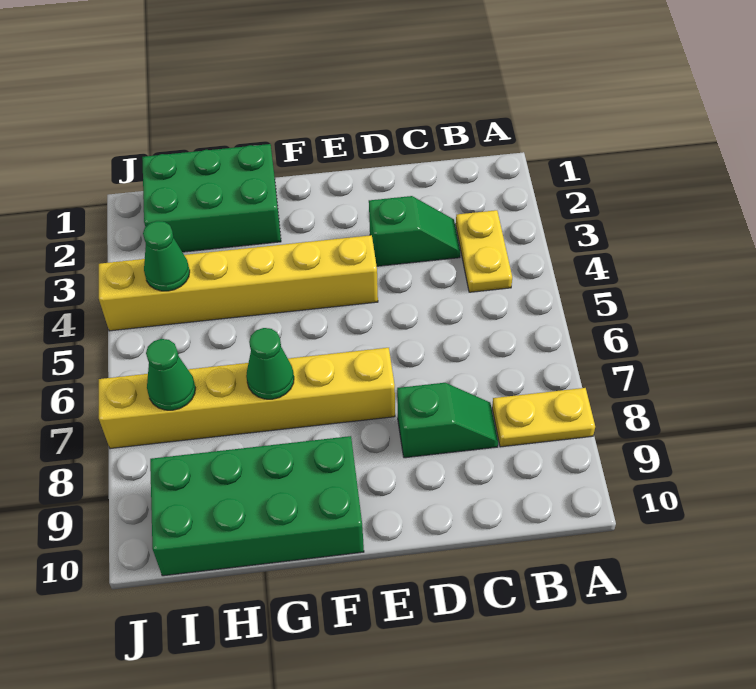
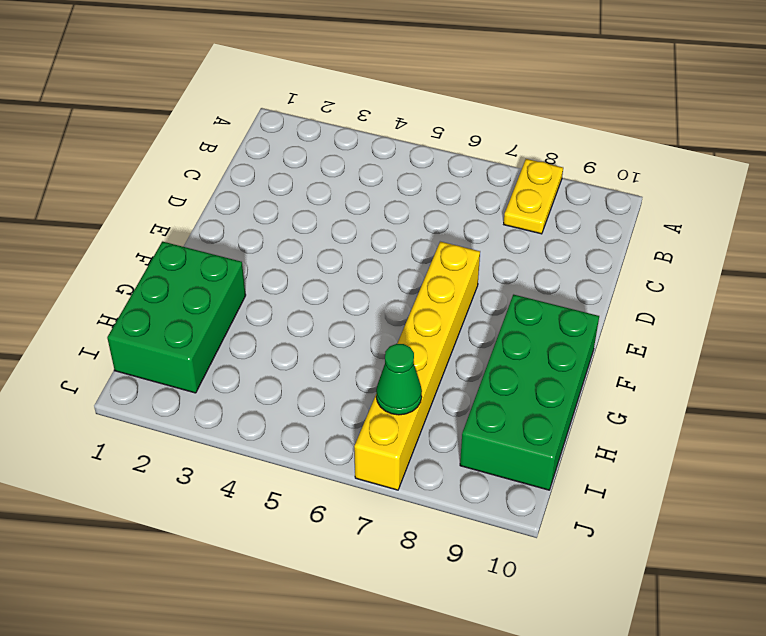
none -> yellow plate B3:B4 level 1
none -> green slope C3:D3 level 1 top D

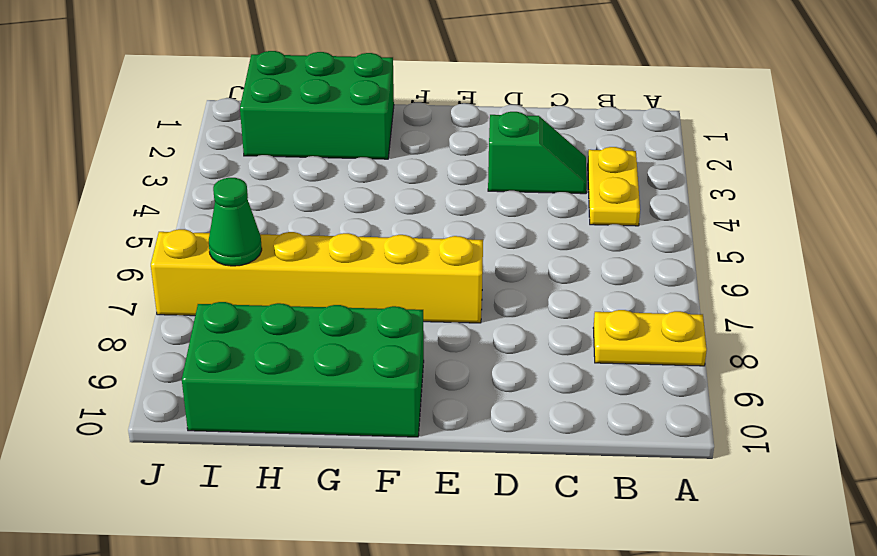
none -> green slope C8:D8 level 1 top D
none -> yellow brick E4:J4 level 1

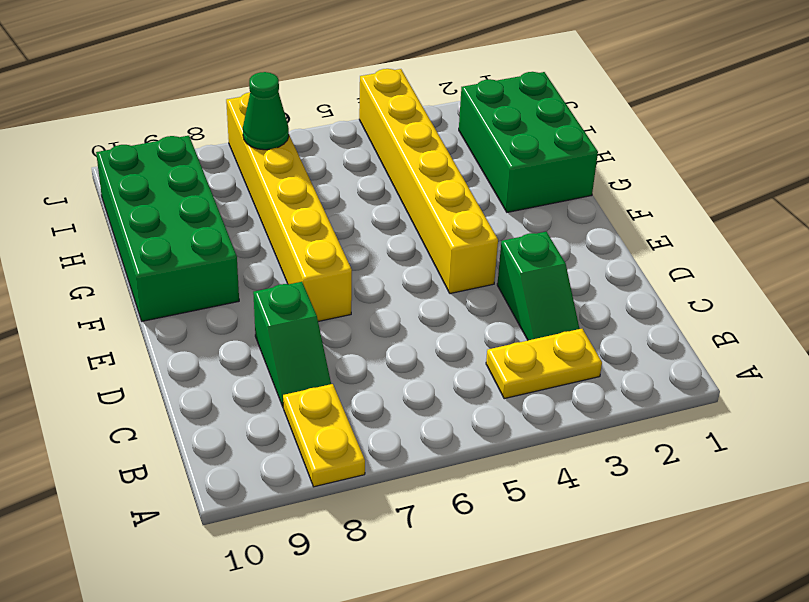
none -> green cone G7 level 2
none -> green cone I4 level 2

